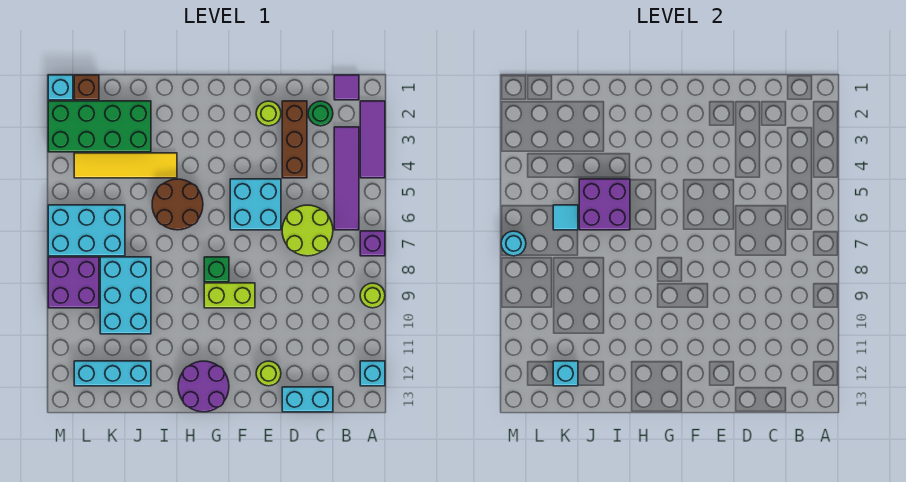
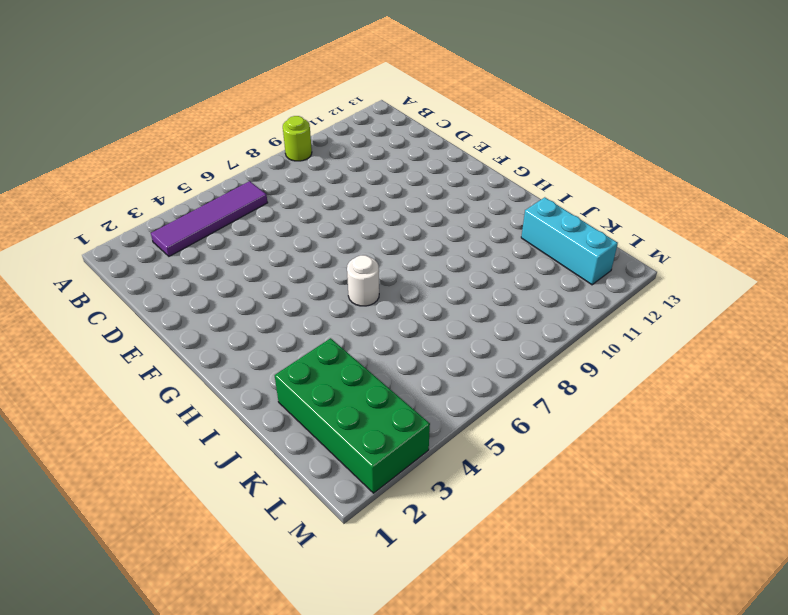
white round brick H6 level 1 -> brown round brick H5:I6 level 1
none -> purple tile A2:A4 level 1
none -> purple brick A7 level 1
none -> cyan brick A12 level 1

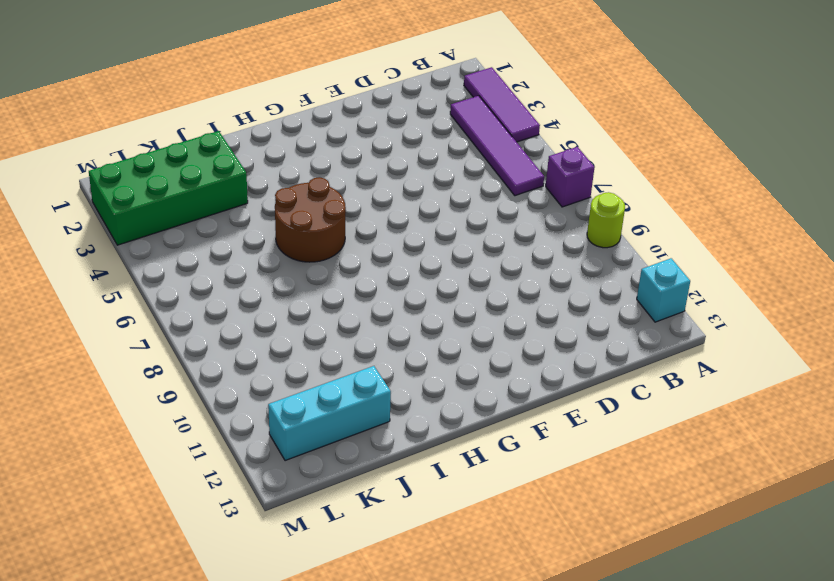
none -> purple tile B1 level 1
none -> green round brick C2 level 1
none -> lime round brick C6:D7 level 1

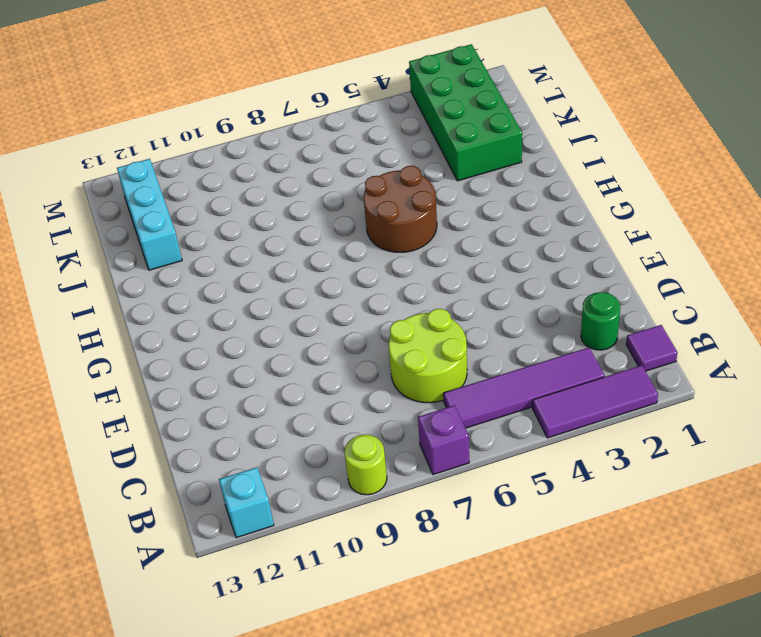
none -> cyan brick C13:D13 level 1
none -> brown brick D2:D4 level 1
none -> lime round brick E2 level 1

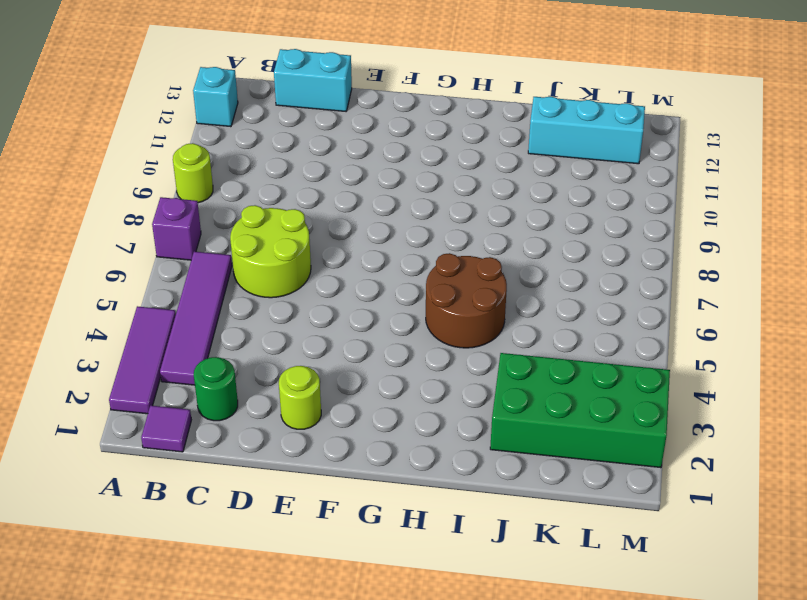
none -> brown brick D2:D4 level 1
none -> cyan brick E5:F6 level 1
none -> lime round brick E12 level 1

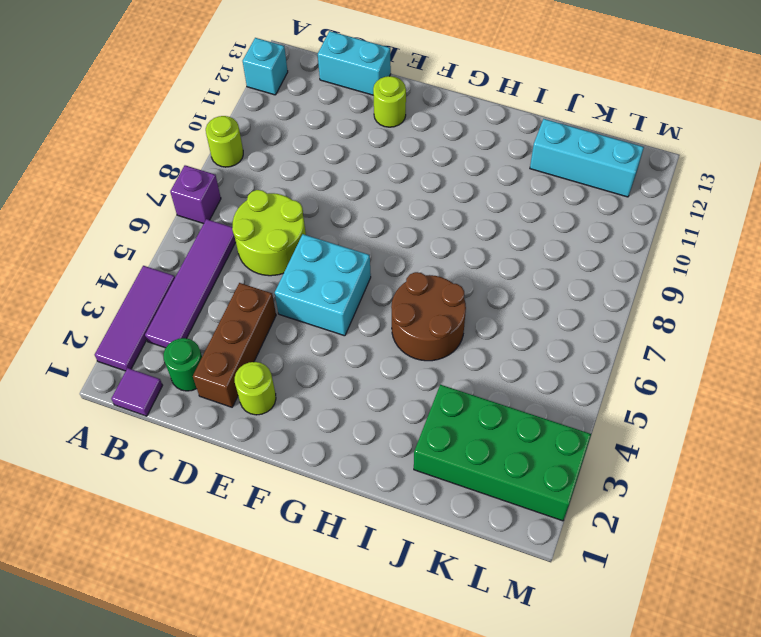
none -> lime brick F9:G9 level 1
none -> green brick G8 level 1
none -> purple round brick G12:H13 level 1

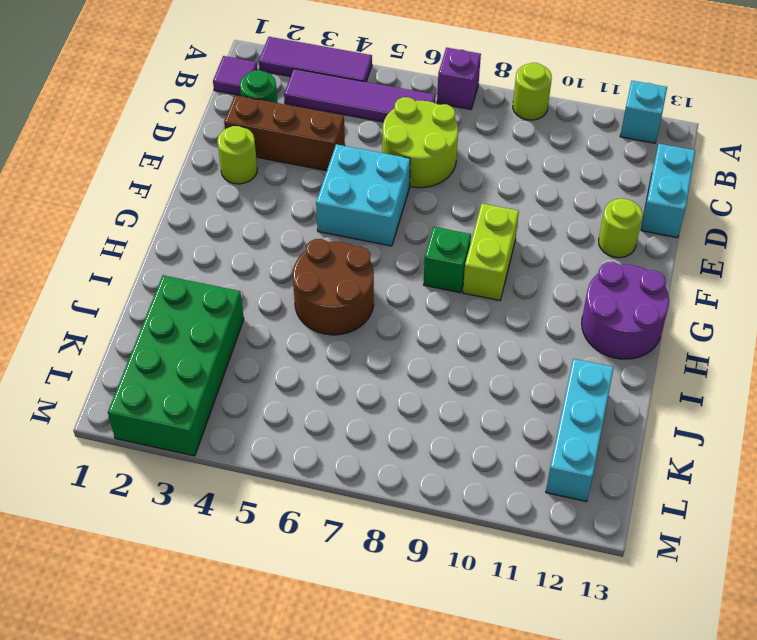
none -> yellow tile I4:L4 level 1
none -> cyan brick J8:K10 level 1
none -> cyan brick K6:M7 level 1

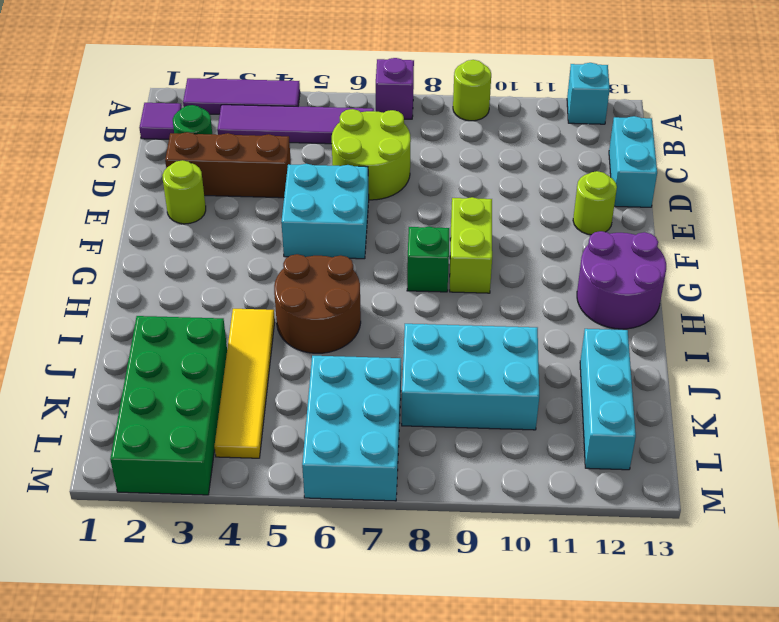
none -> brown brick L1 level 1
none -> purple brick L8:M9 level 1
none -> cyan brick M1 level 1

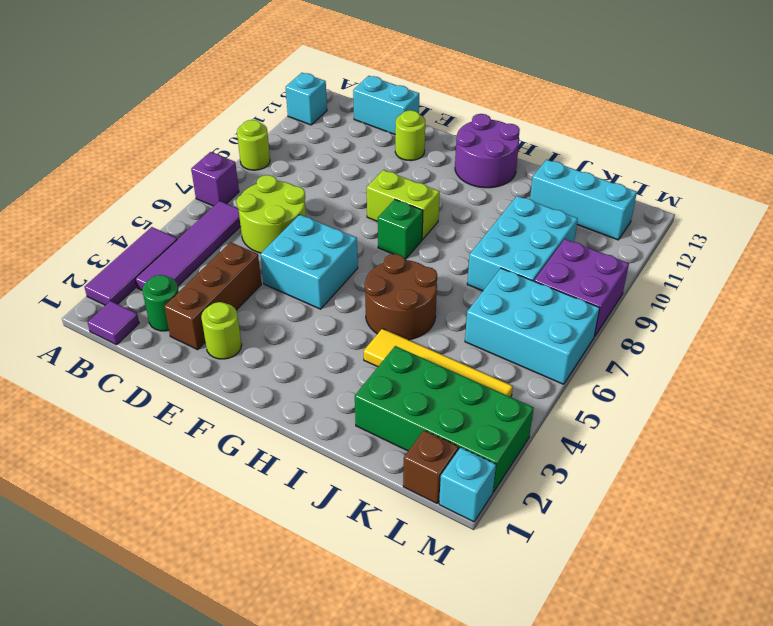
none -> purple brick I5:J6 level 2
none -> cyan tile K6 level 2
none -> cyan brick K12 level 2

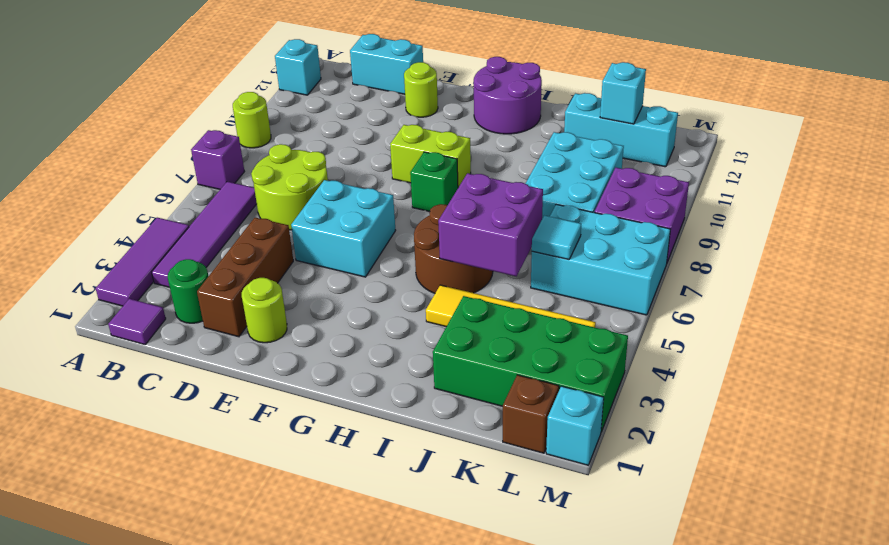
none -> cyan round brick M7 level 2

